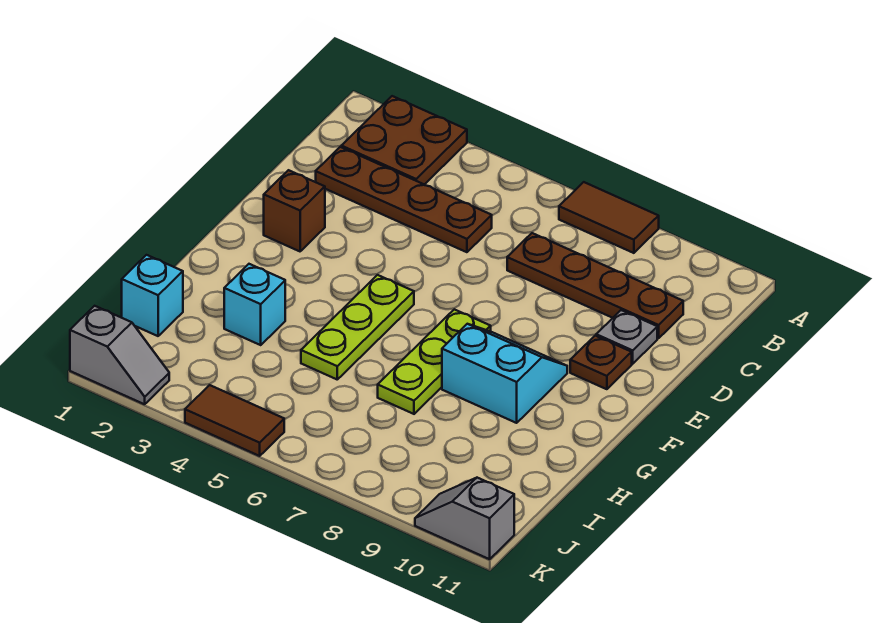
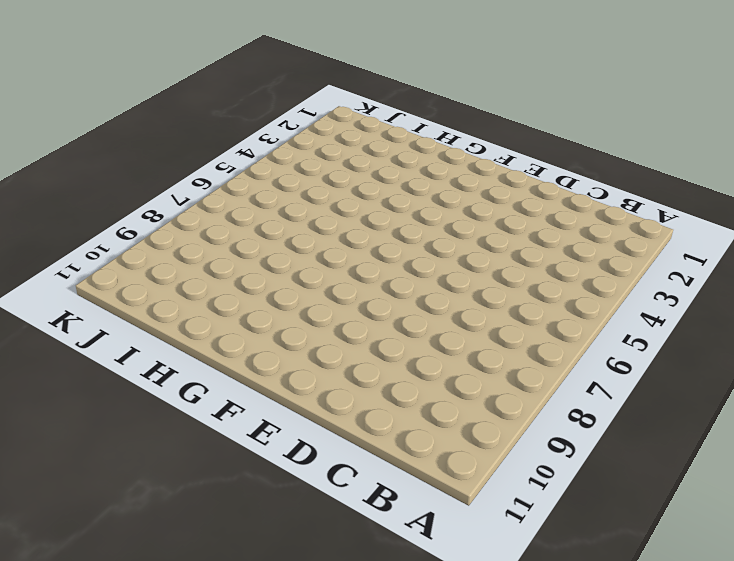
none -> brown plate A2:B3 level 1
none -> brown tile A7:A8 level 1
none -> brown plate C2:C5 level 1

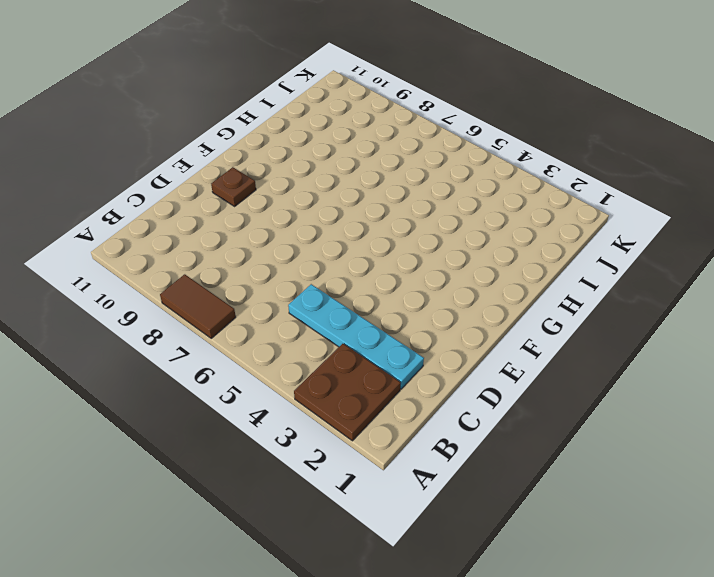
cyan plate C2:C5 level 1 -> brown plate C2:C5 level 1
none -> brown plate C7:C10 level 1
none -> grey plate D10 level 1
none -> brown brick E2 level 1

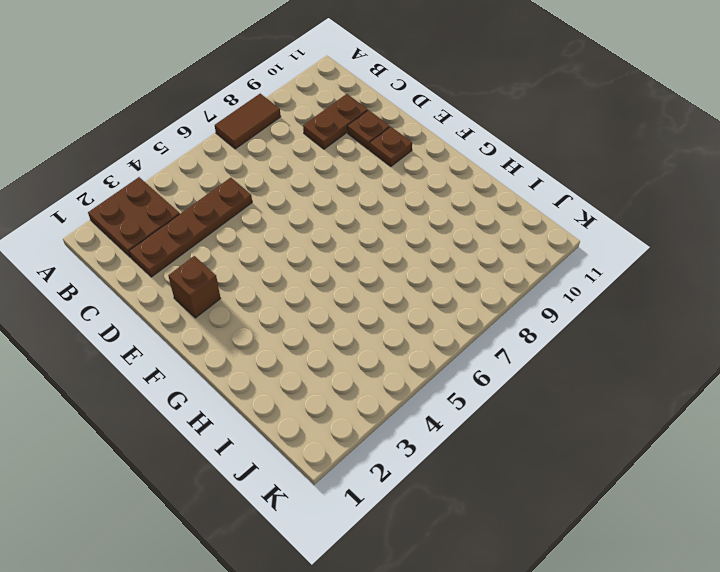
brown plate C9:C10 level 1 -> brown plate C7:C10 level 1
brown plate D10 level 1 -> grey plate D10 level 1
none -> lime plate F5:H5 level 1
none -> lime plate F7:H7 level 1
none -> cyan slope F8:G9 level 1 top G

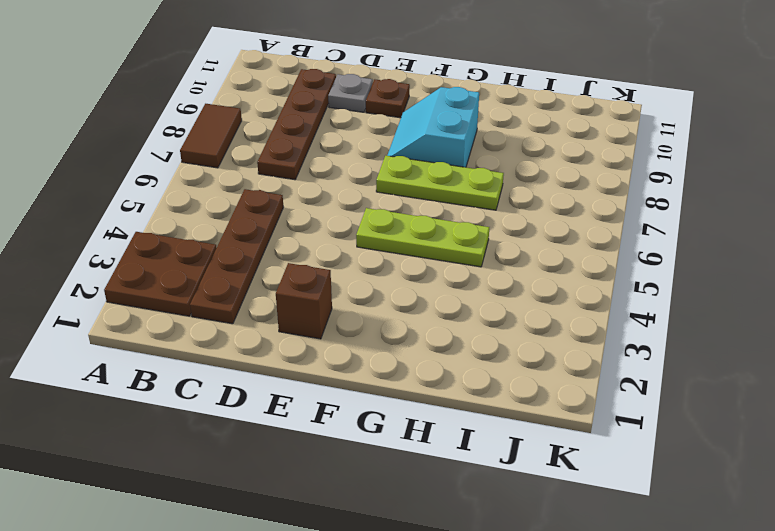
none -> cyan brick H3 level 1
none -> cyan brick I1 level 1
none -> grey slope K1:K2 level 1 top 1

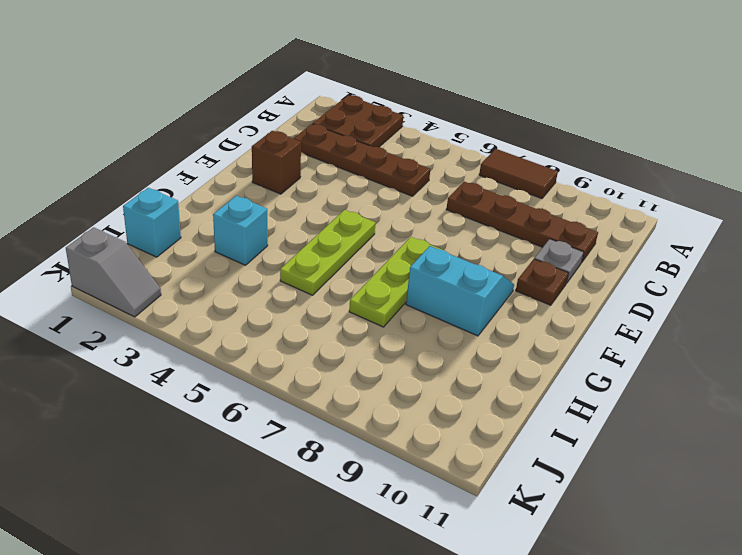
none -> brown tile K4:K5 level 1
none -> grey slope K10:K11 level 1 top 11

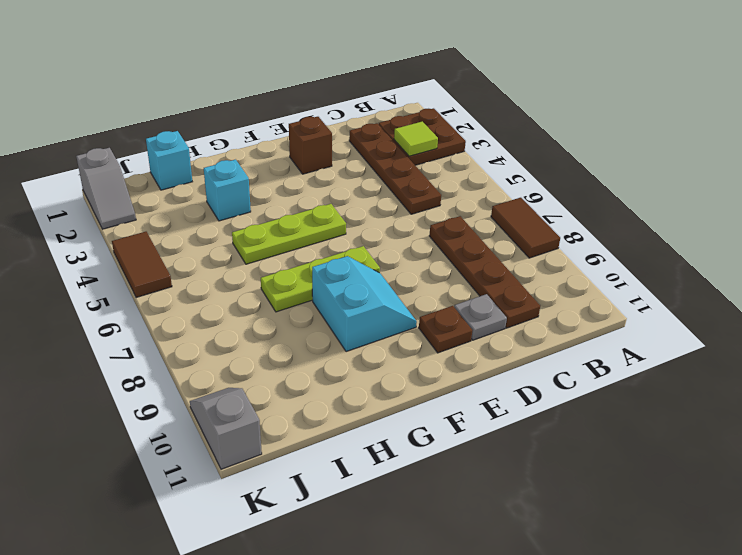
lime tile B3 level 2 -> none

